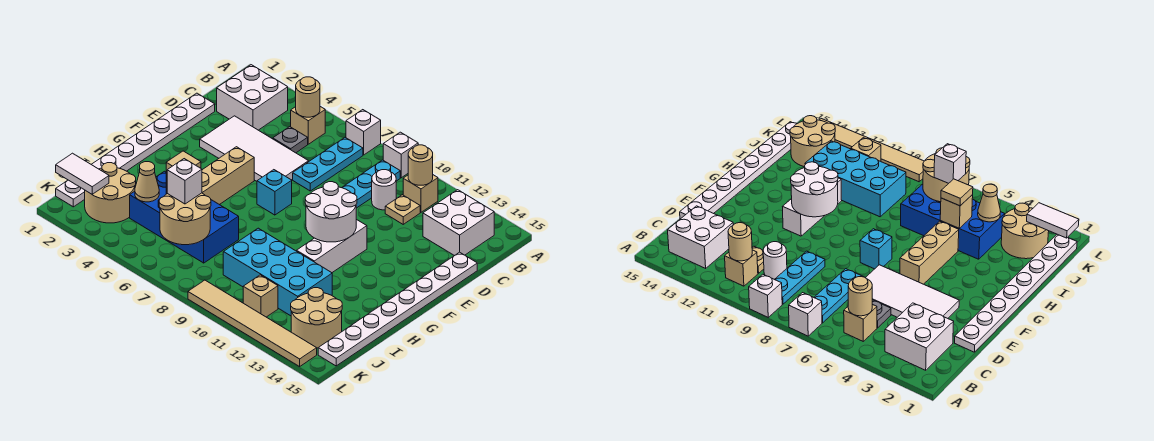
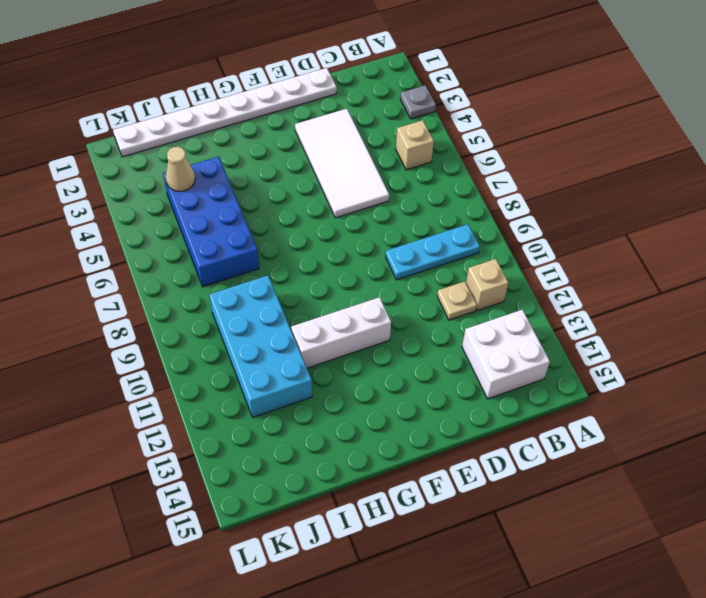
grey plate A3 level 1 -> grey plate C5 level 1
none -> white brick A7 level 1
none -> white brick A9 level 1
none -> white brick B2:C3 level 1
none -> cyan plate B7:D7 level 1

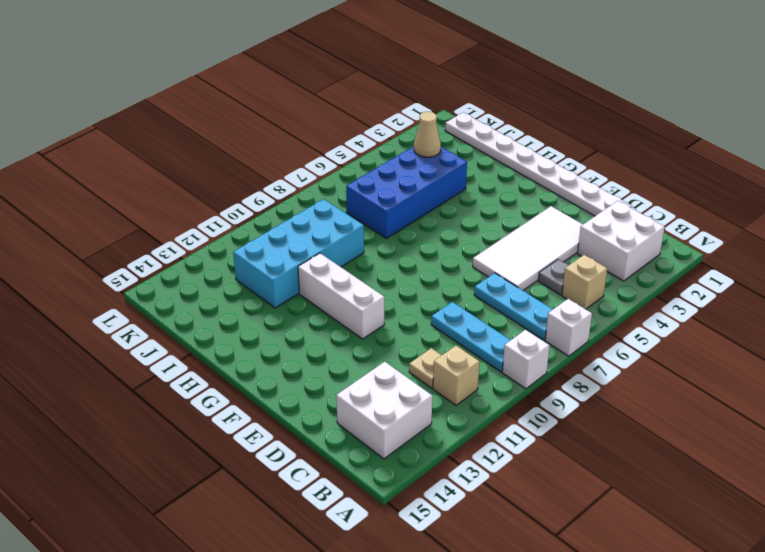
none -> white round brick C10 level 1
none -> white plate D15:K15 level 1
none -> tan brick F5:H5 level 1
none -> cyan brick F7 level 1

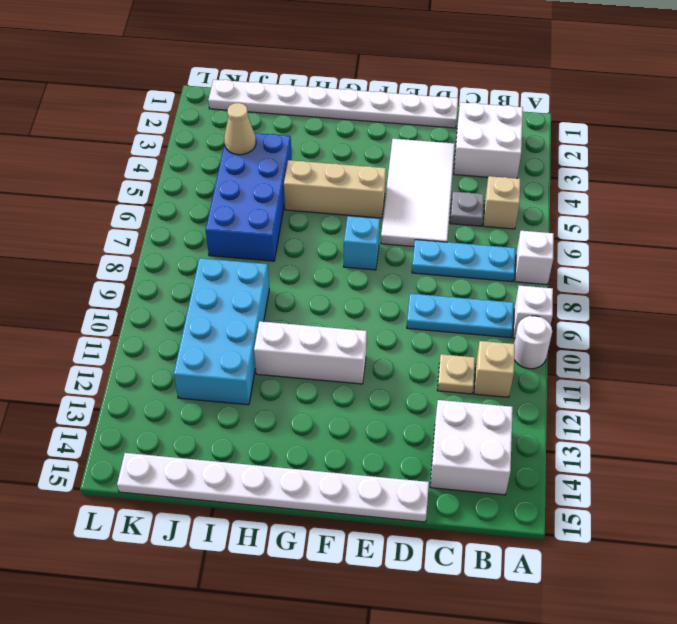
white round brick A10 level 1 -> white round brick C10 level 1
none -> tan round brick J2:K3 level 1
none -> tan round brick J13:K14 level 1
none -> tan brick K11 level 1
none -> tan tile L9:L14 level 1

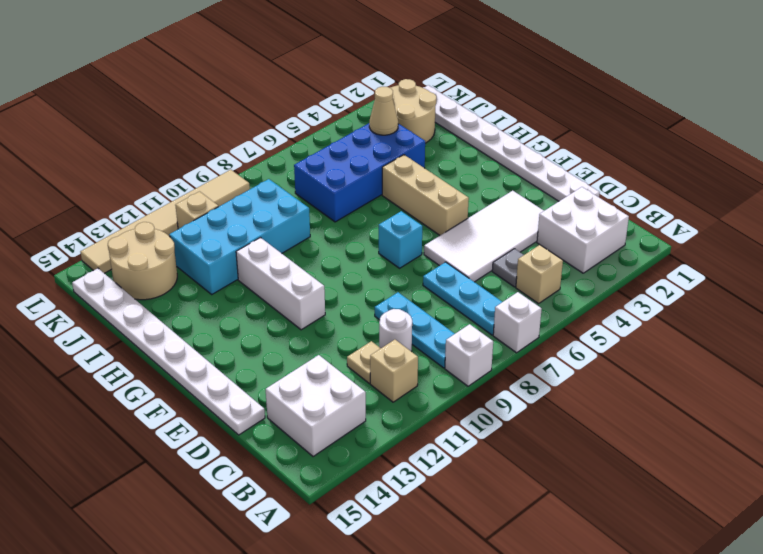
none -> tan round brick B5 level 2
none -> tan round brick B11 level 2
none -> white round brick F10:G11 level 2
none -> tan brick I5 level 2

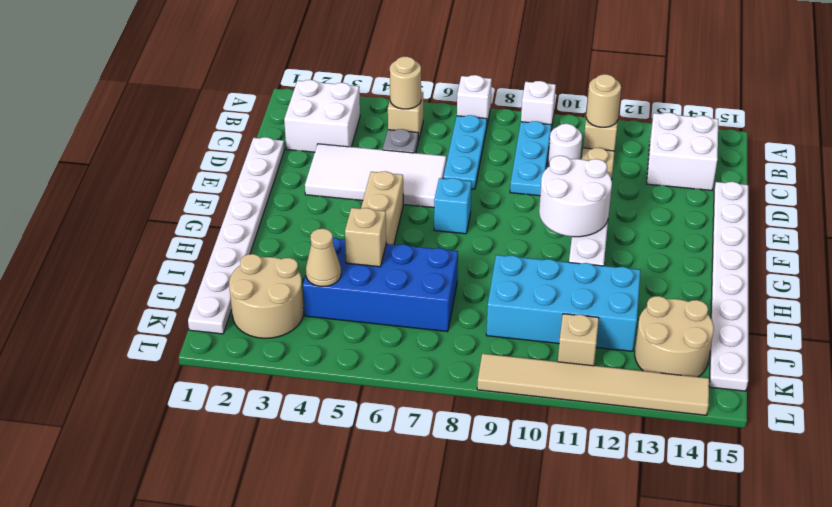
none -> tan round brick J6:K7 level 2
none -> white tile K1:K2 level 2
none -> tan tile I5 level 3
none -> white brick J6 level 3

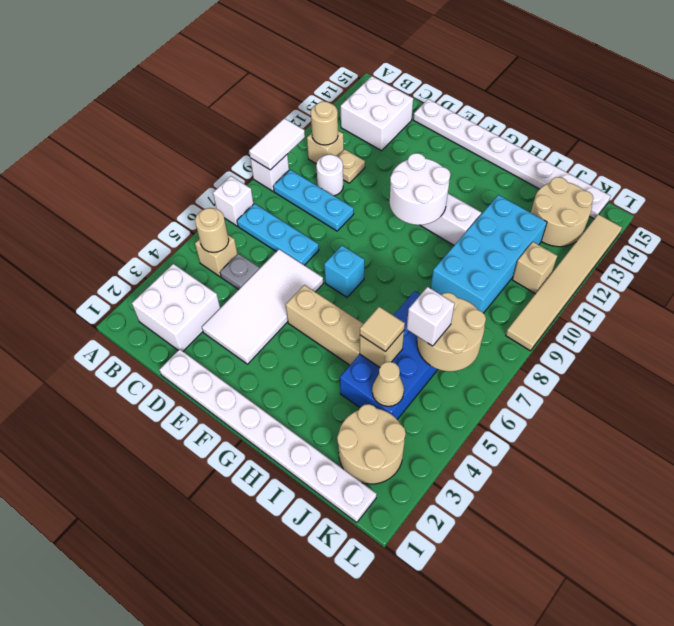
white tile A9:A10 level 2 -> white tile K1:K2 level 2

